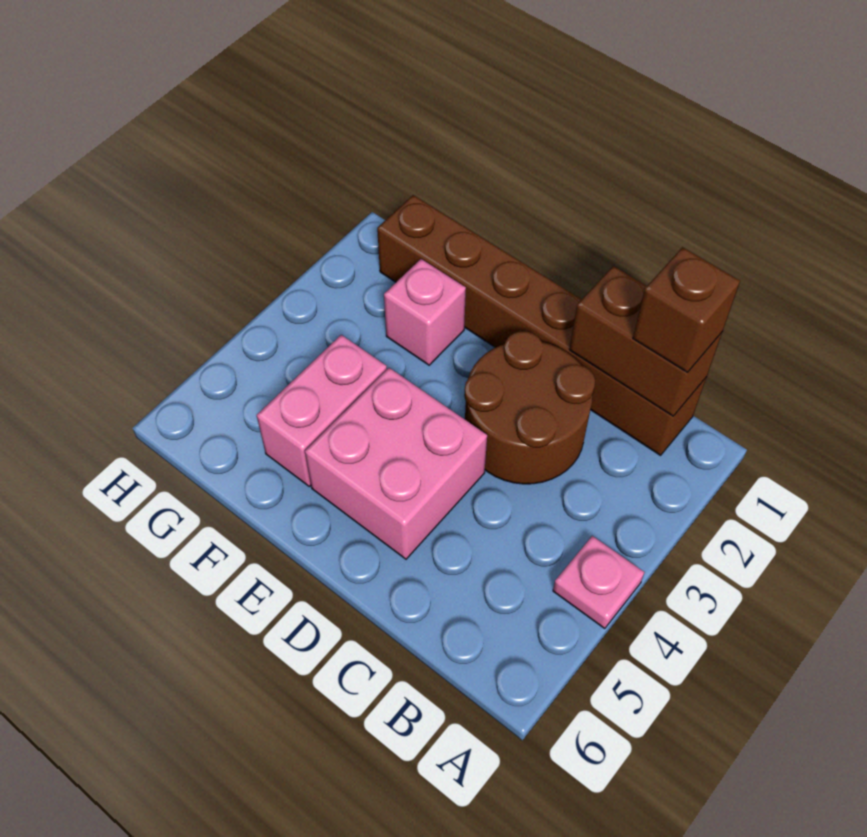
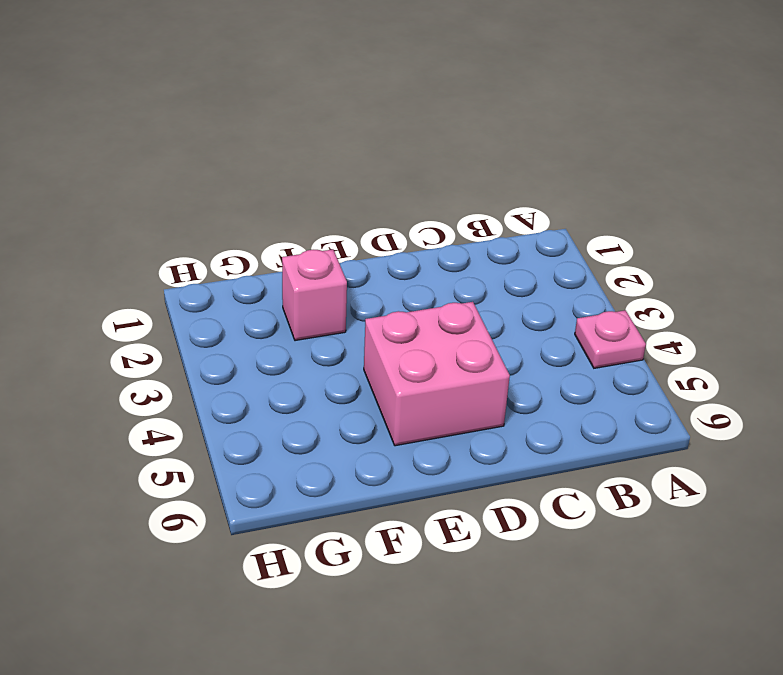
none -> brown brick B1:G1 level 1
none -> brown round brick C2:D3 level 1

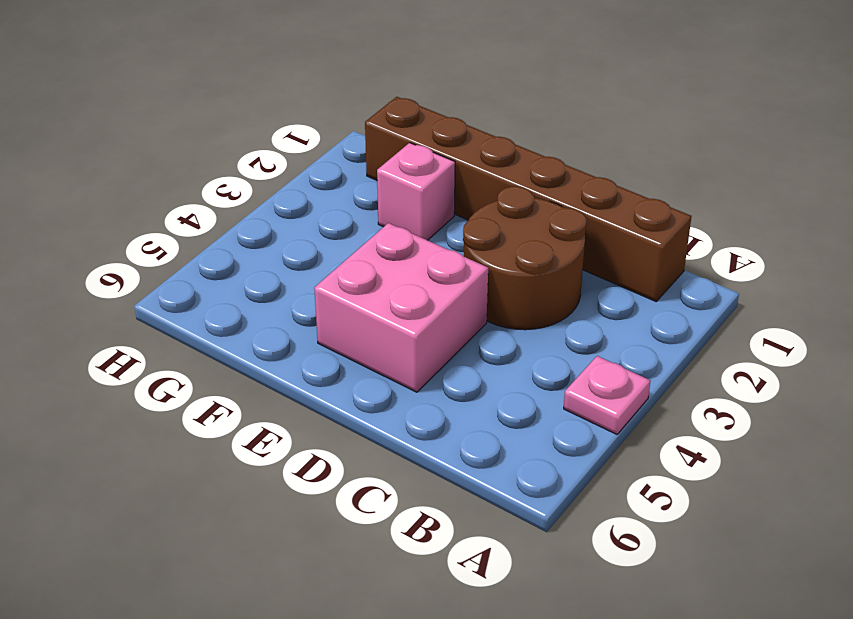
none -> pink brick F4:F5 level 1
none -> brown brick B1:C1 level 2

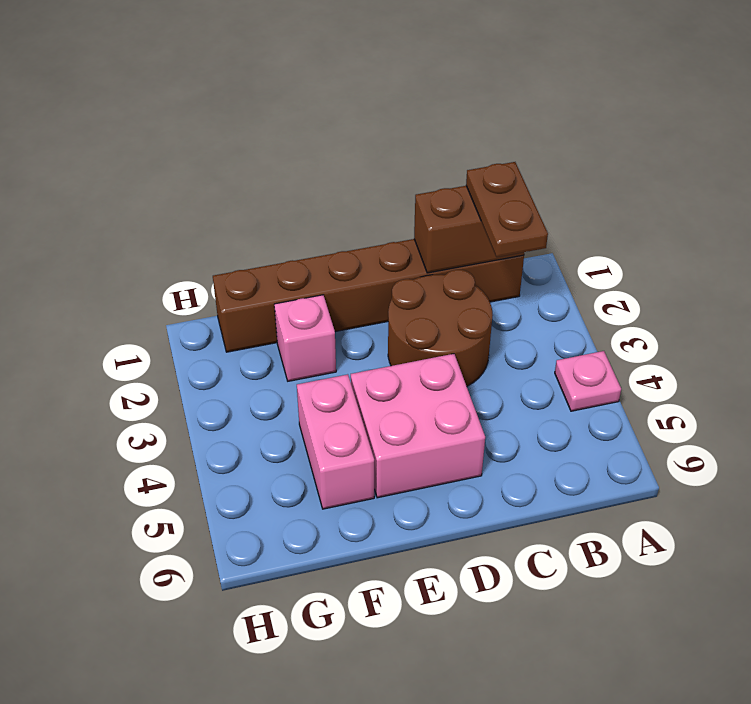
brown plate B1:B2 level 3 -> brown brick B1 level 3

